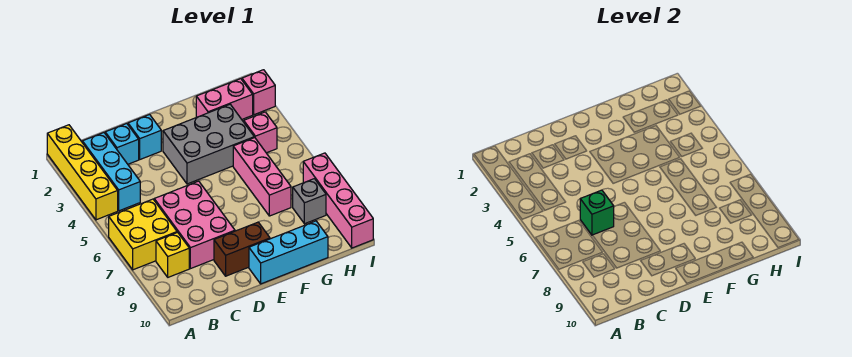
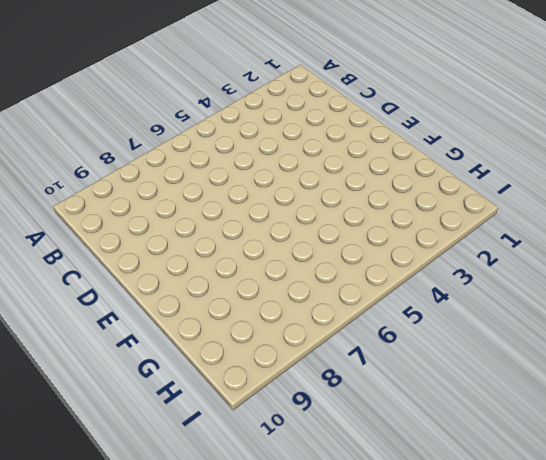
none -> yellow brick A1:A4 level 1
none -> yellow brick A6:B7 level 1
none -> cyan brick B2:B4 level 1

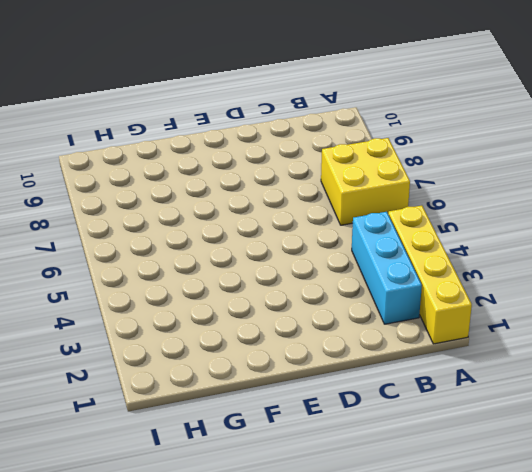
none -> yellow brick B8 level 1
none -> cyan brick C2 level 1
none -> pink brick C6:D8 level 1

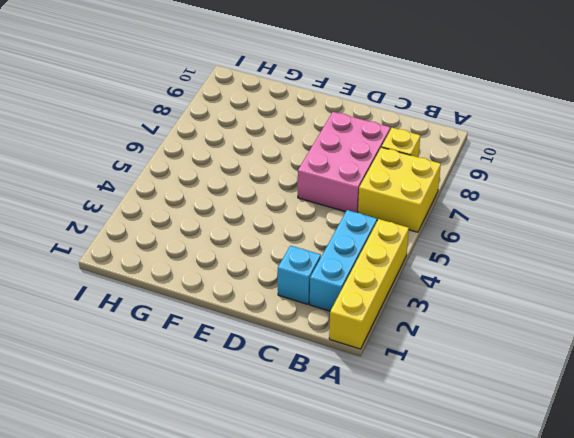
none -> cyan brick D2 level 1
none -> brown brick D9:E9 level 1
none -> grey brick E3:G4 level 1

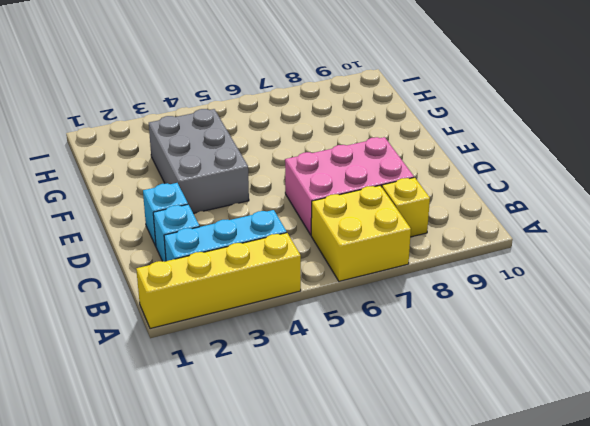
none -> brown brick D9:E9 level 1
none -> cyan brick E10:G10 level 1
none -> pink brick G2:H2 level 1

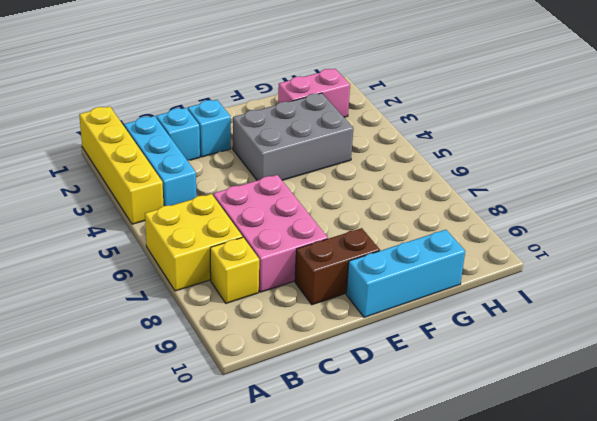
none -> pink brick G5:G7 level 1
none -> pink brick H4 level 1
none -> grey brick H8 level 1

